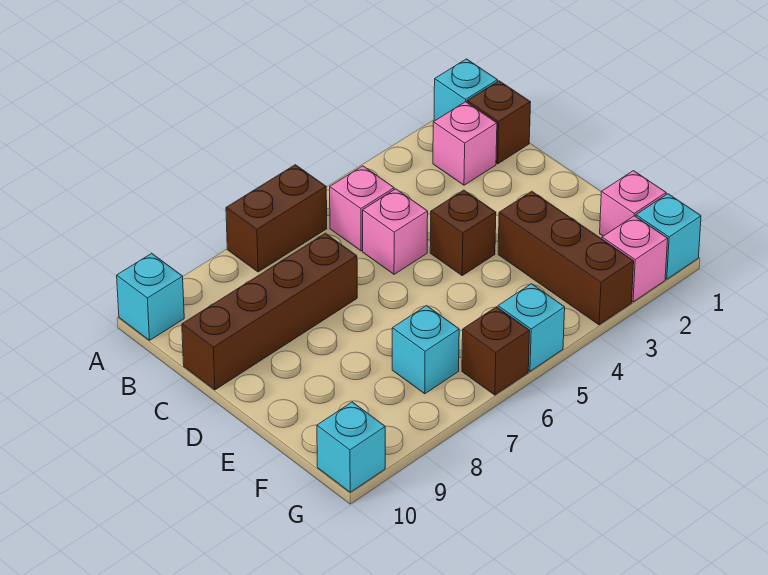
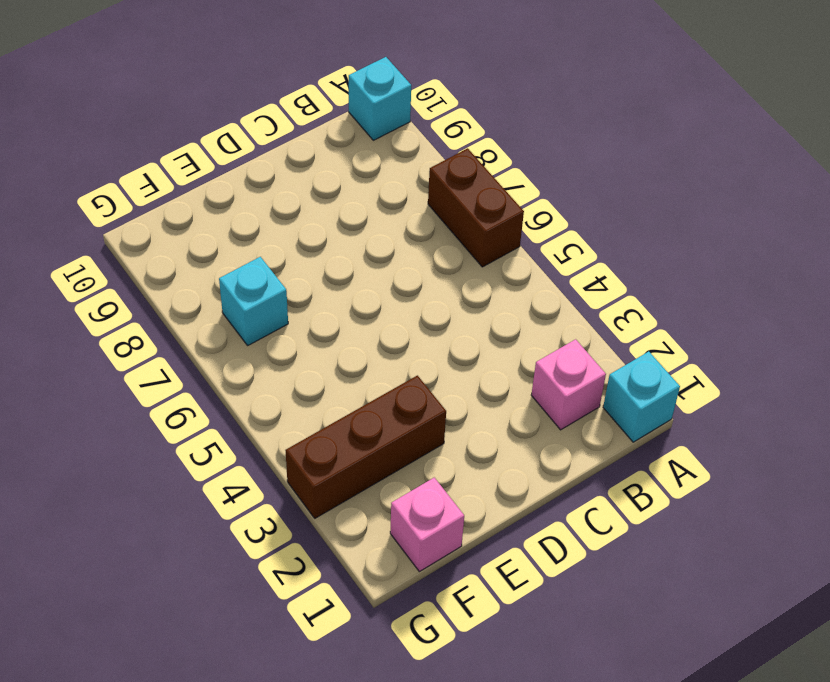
none -> brown brick B1 level 1
none -> pink brick B5 level 1
none -> pink brick C5 level 1

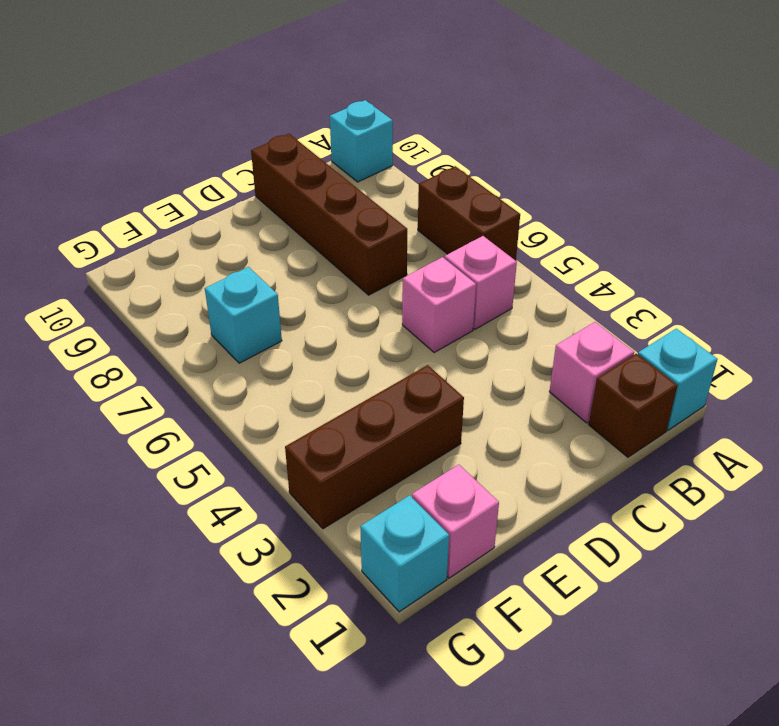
none -> brown brick D4 level 1
none -> pink brick G2 level 1
none -> cyan brick G5 level 1

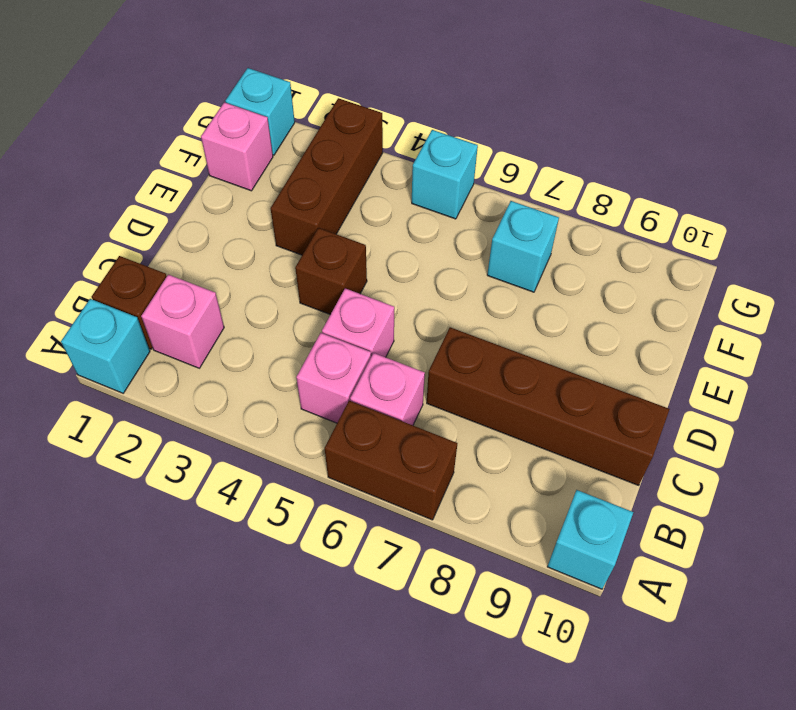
pink brick B6 level 1 -> pink brick G2 level 1
none -> brown brick G6 level 1
none -> cyan brick G10 level 1

